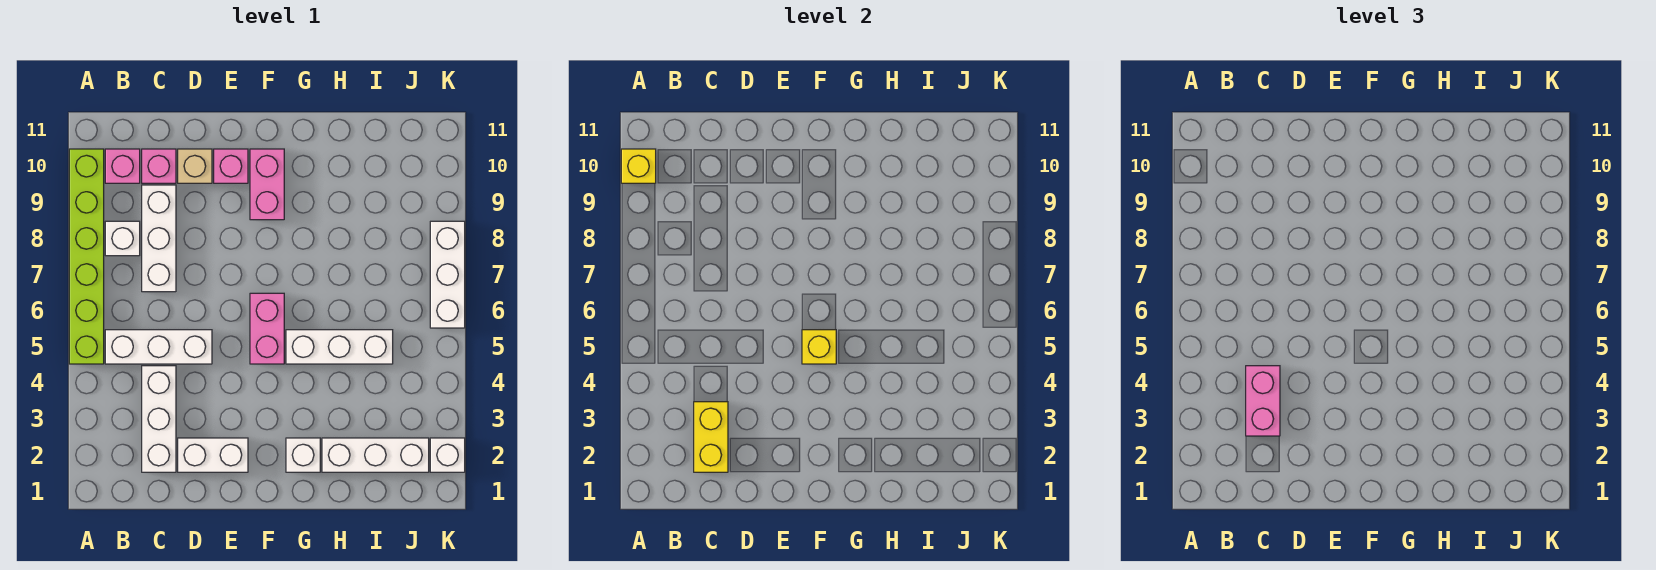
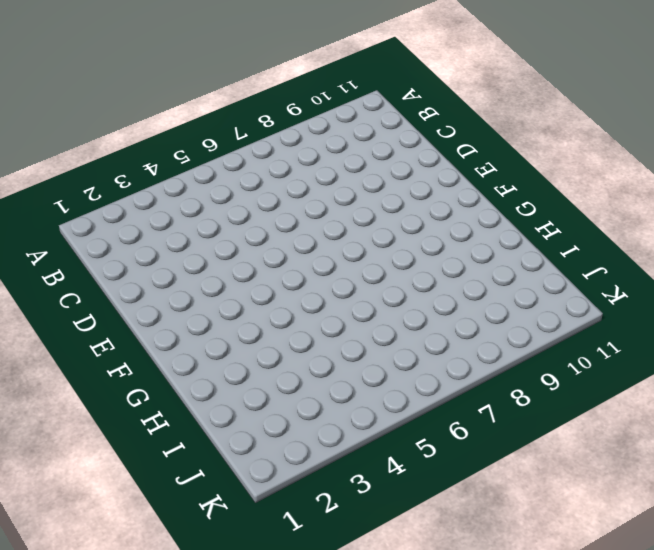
none -> lime brick A5:A10 level 1
none -> white brick B5:D5 level 1
none -> white brick B8 level 1

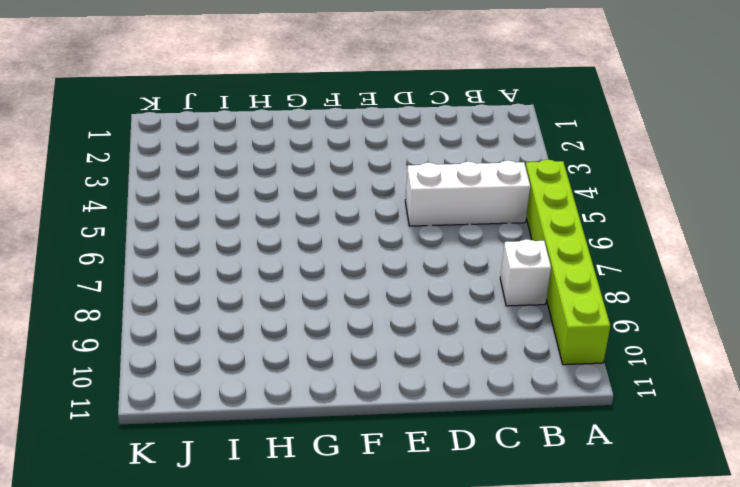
none -> pink brick B10 level 1
none -> white brick C2:C4 level 1
none -> white brick C7:C9 level 1

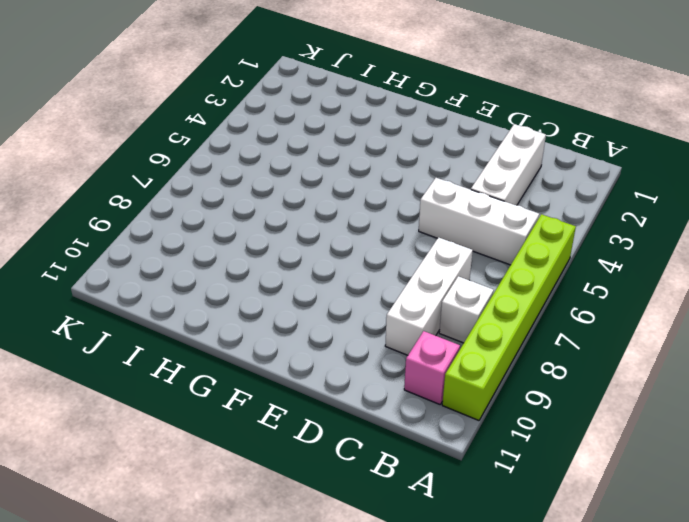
none -> pink brick C10 level 1
none -> white brick D2:E2 level 1
none -> tan brick D10 level 1

